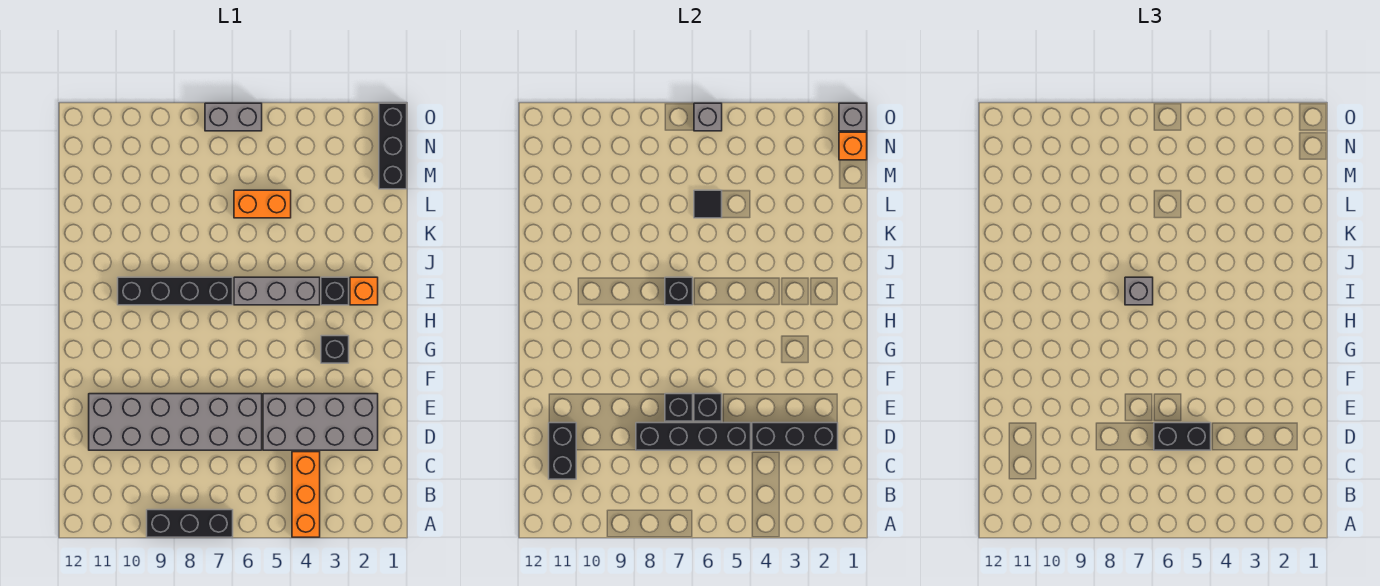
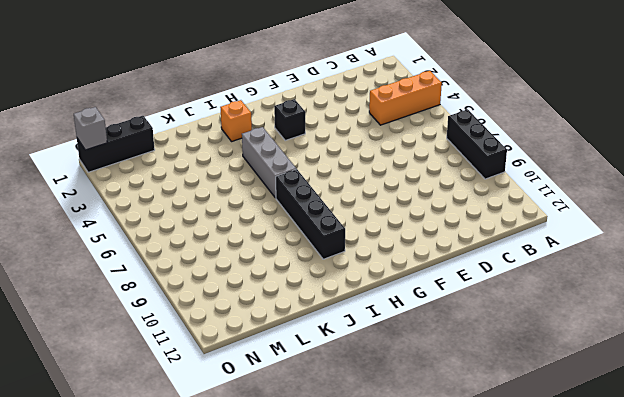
none -> grey brick D2:E5 level 1
none -> grey brick D6:E11 level 1
none -> black brick I3 level 1

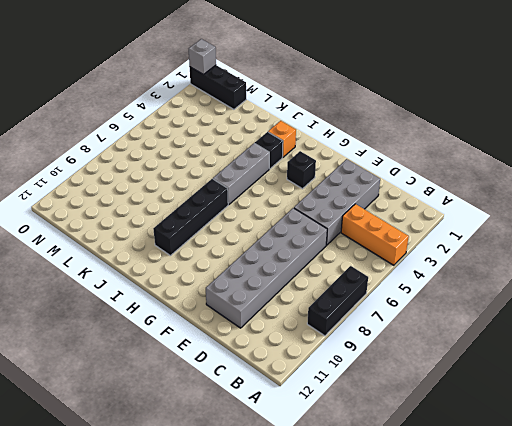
none -> orange brick L5:L6 level 1
none -> grey brick O6:O7 level 1
none -> black brick C11:D11 level 2

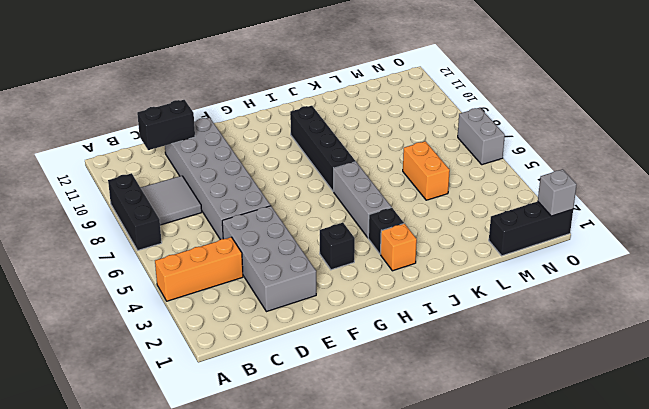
grey tile B8:C9 level 1 -> none
none -> black brick D2:D4 level 2
none -> black brick D5:D8 level 2
none -> black brick E6 level 2

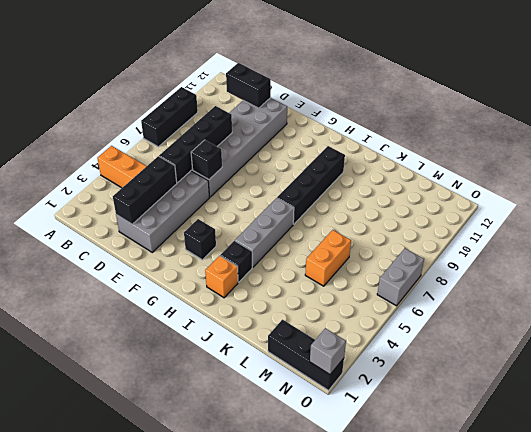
none -> black brick E7 level 2
none -> black brick I7 level 2
none -> black tile L6 level 2

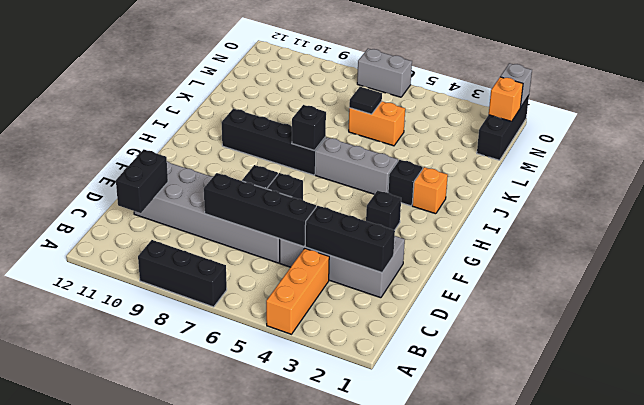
none -> grey brick O6 level 2
none -> black brick D5:D6 level 3
none -> grey brick I7 level 3

